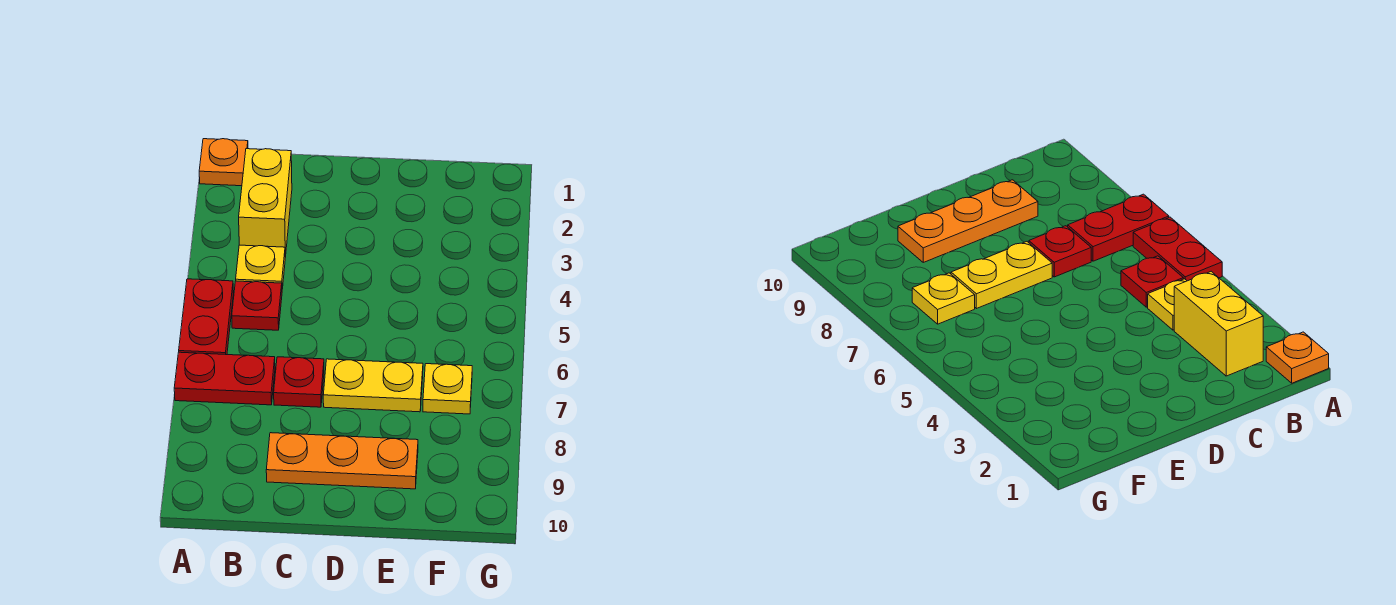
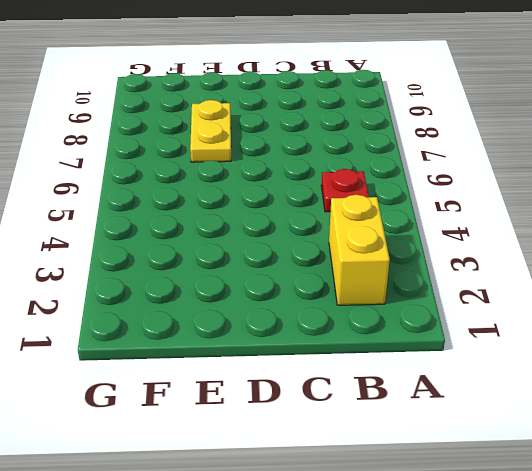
yellow plate E7:E8 level 1 -> yellow plate D7:E7 level 1
none -> orange plate A1 level 1
none -> red plate A5:A6 level 1

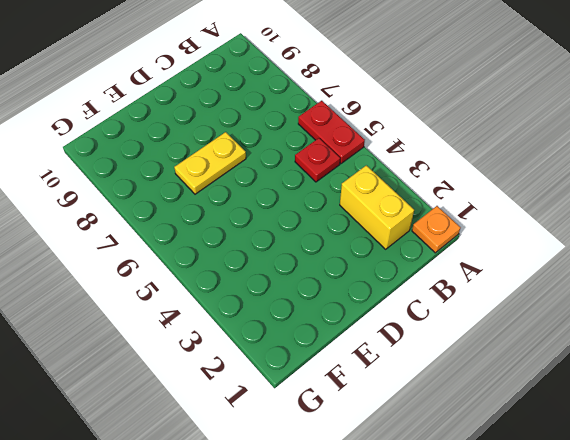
none -> red plate A7:B7 level 1
none -> yellow plate B4 level 1

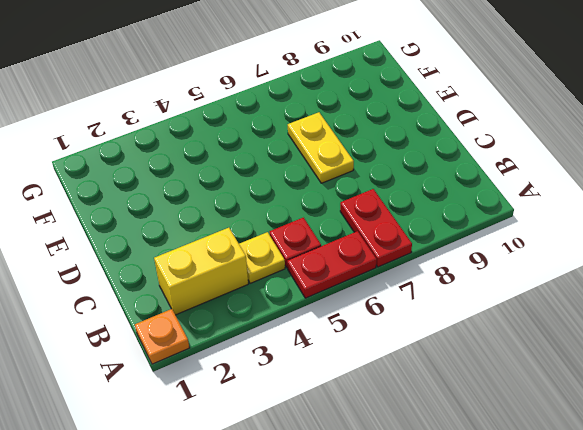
none -> red plate C7 level 1
none -> orange plate C9:E9 level 1

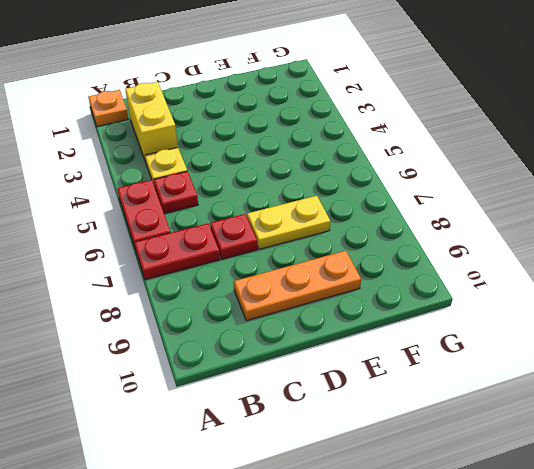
none -> yellow plate F7 level 1

